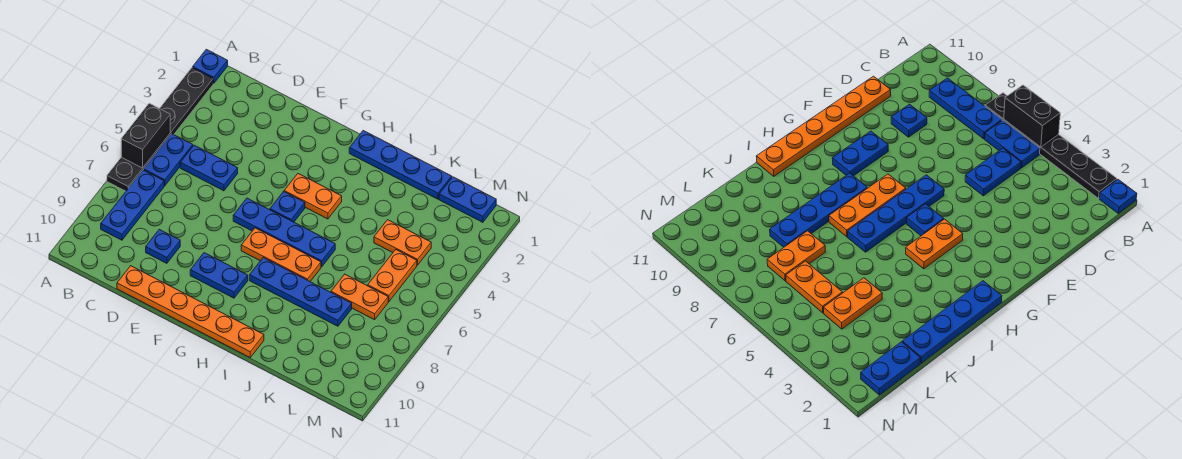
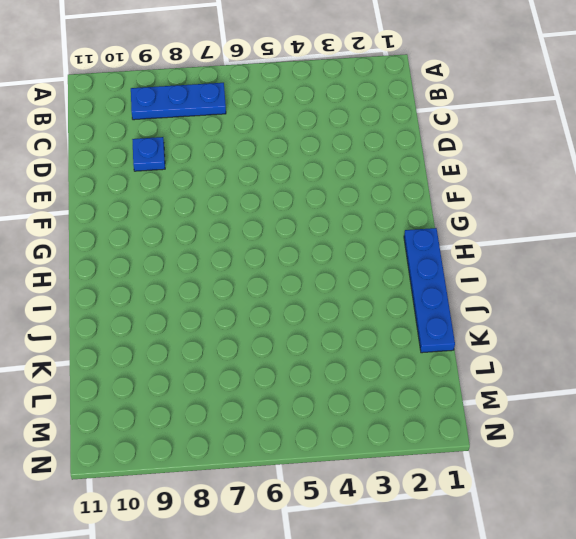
none -> blue plate A1 level 1
none -> black plate A2:A7 level 1
none -> blue plate B5:B6 level 1

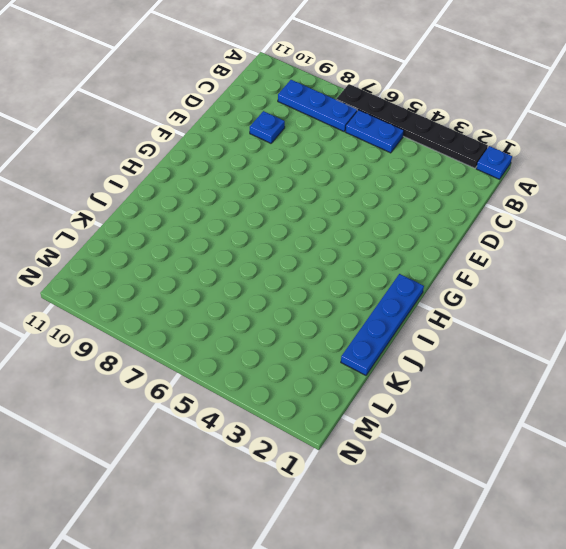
none -> blue plate C5:D5 level 1
none -> orange plate D11:I11 level 1
none -> blue plate F6:I6 level 1

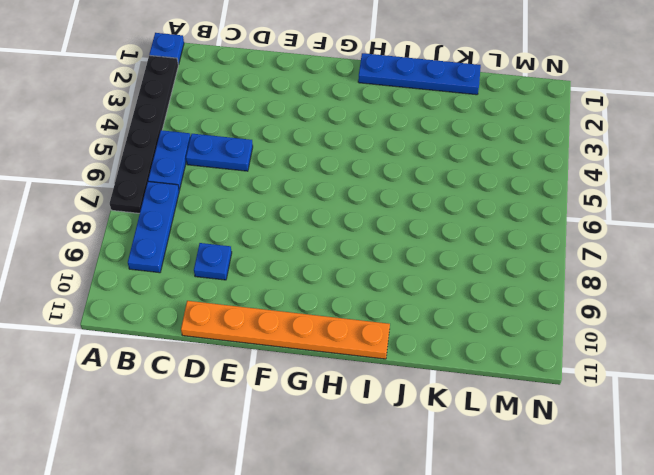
none -> blue plate F6:I6 level 1
none -> blue plate F9:G9 level 1
none -> orange plate G4:H4 level 1

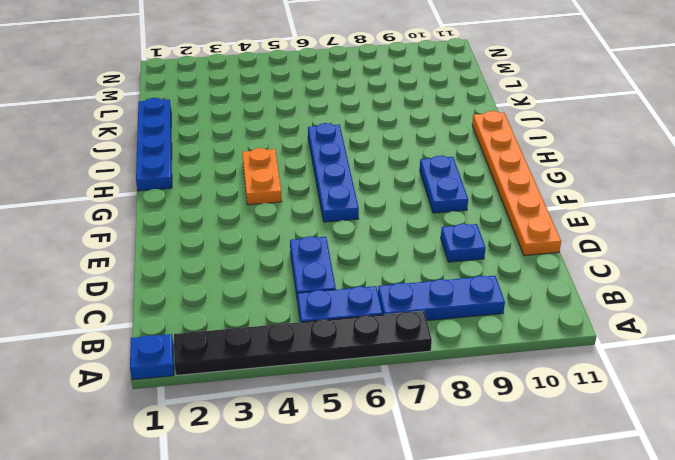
none -> blue plate G5 level 1
none -> orange plate G7:I7 level 1
none -> blue plate H8:K8 level 1

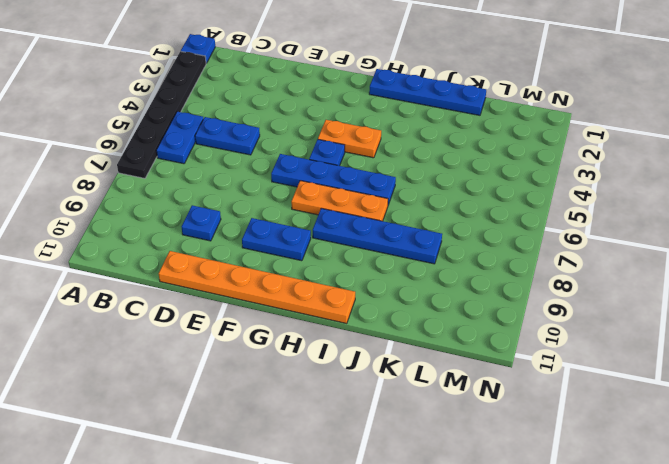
none -> blue plate B7:B9 level 1
none -> orange plate K4:L4 level 1
none -> orange plate K7:L7 level 1

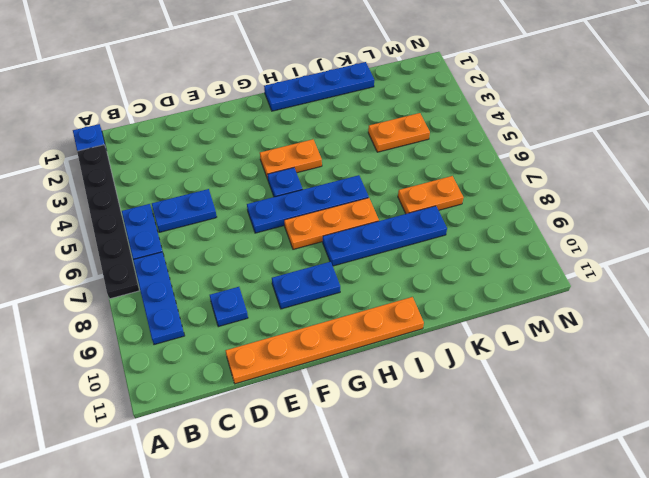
none -> blue plate L1:M1 level 1
none -> orange plate L5:L6 level 1
none -> black brick A5:A6 level 2

